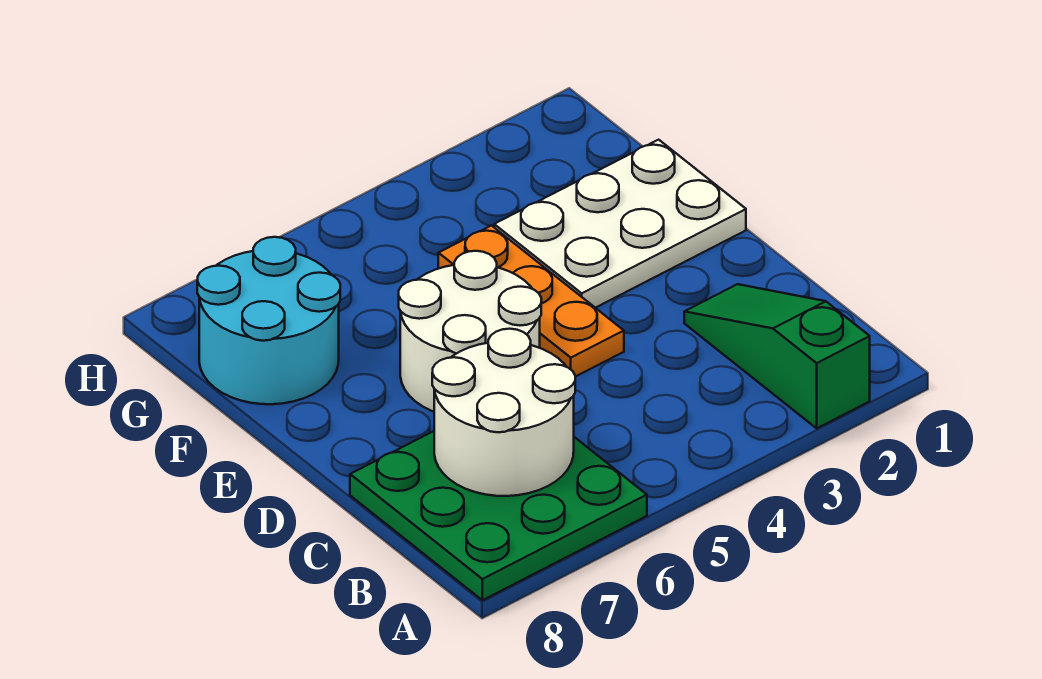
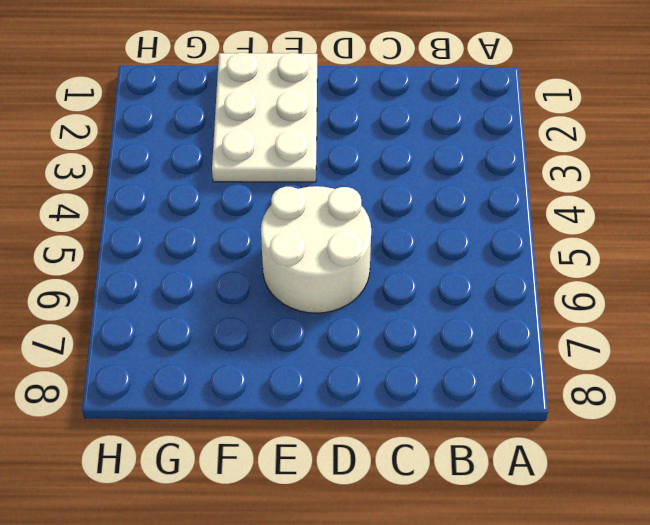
none -> green slope A2:C2 level 1 top A
none -> green plate A6:C8 level 1

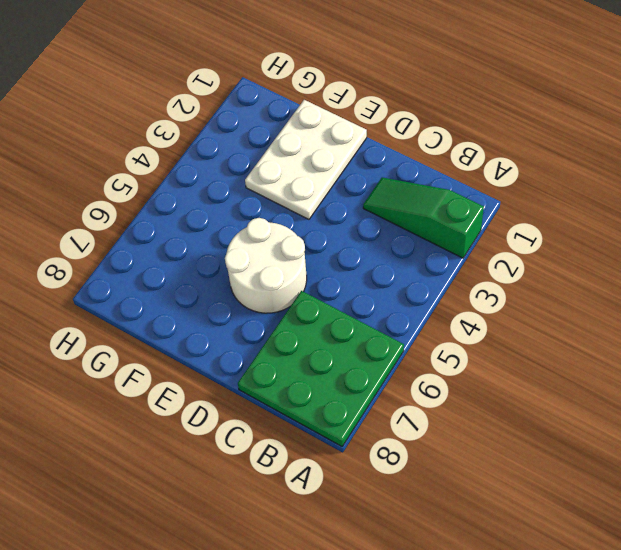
none -> orange plate D4:F4 level 1
none -> cyan round brick F7:G8 level 1

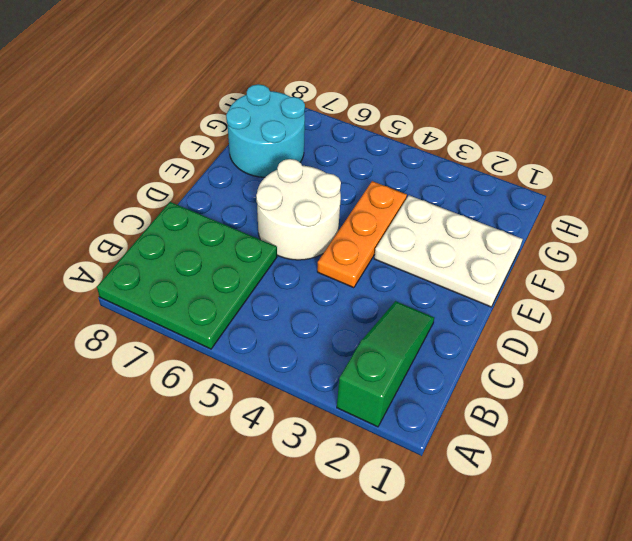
none -> white round brick B6:C7 level 2

